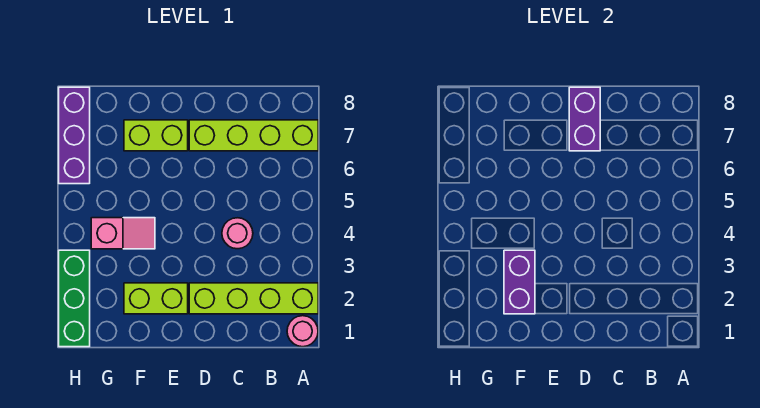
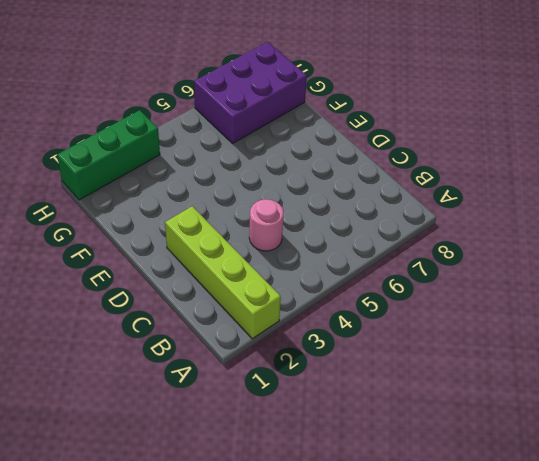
purple brick G6:H8 level 1 -> purple brick H6:H8 level 1
none -> pink round brick A1 level 1
none -> lime brick A7:D7 level 1

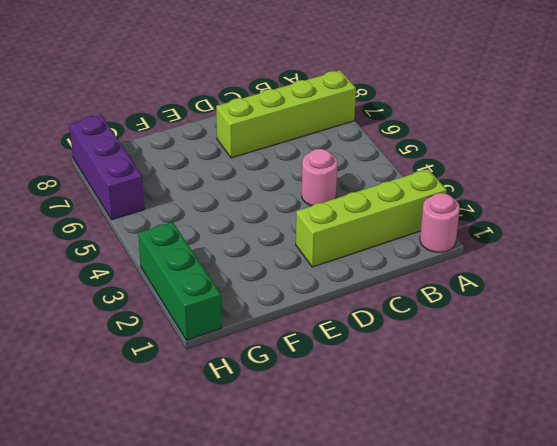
none -> lime brick E2:F2 level 1
none -> lime brick E7:F7 level 1

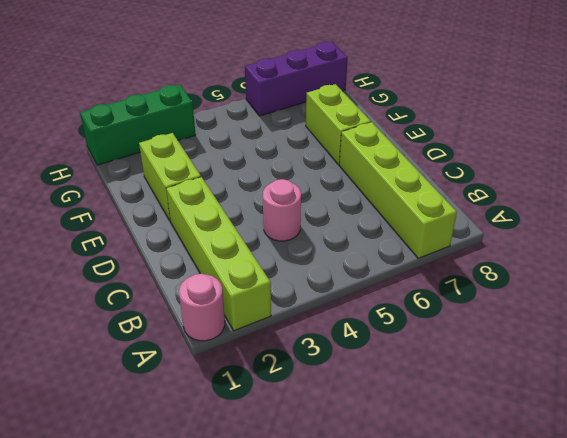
none -> pink slope F4:G4 level 1 top G
none -> purple brick D7:D8 level 2

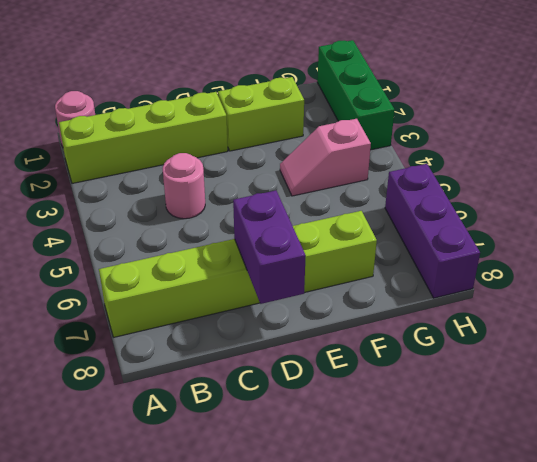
none -> purple brick F2:F3 level 2

